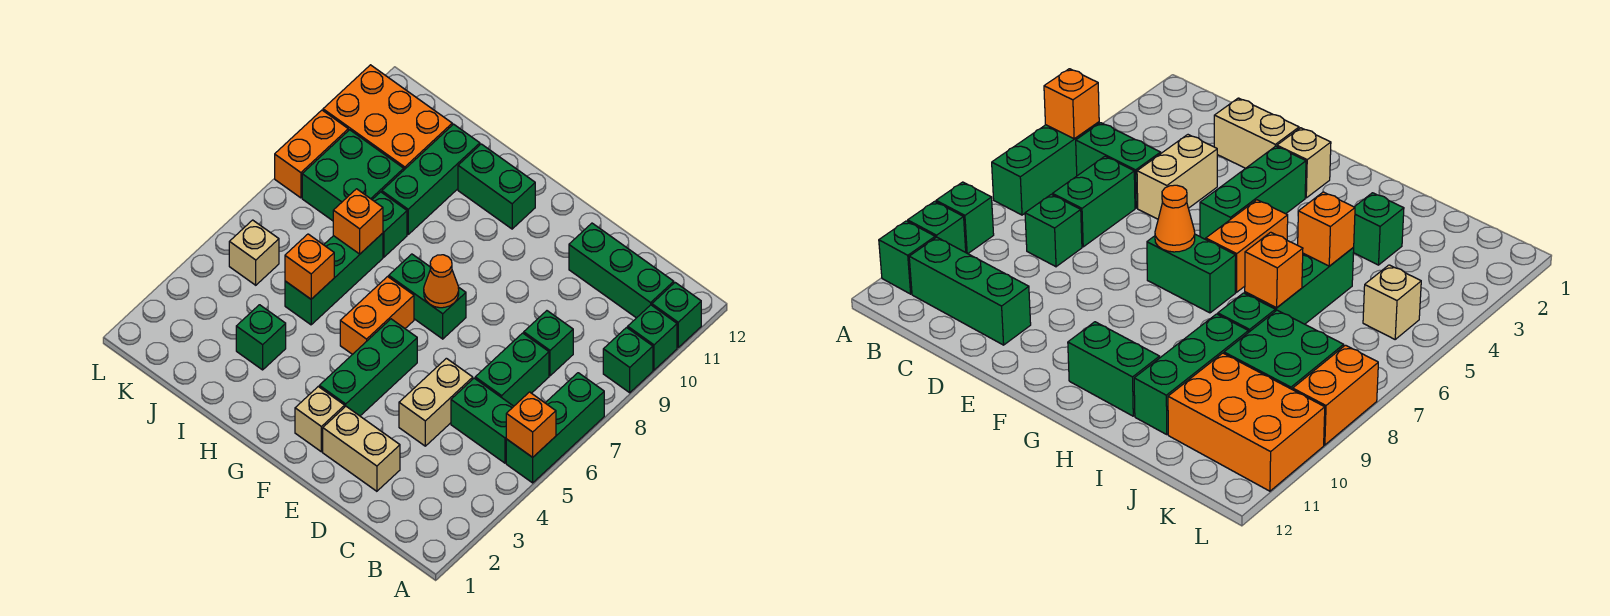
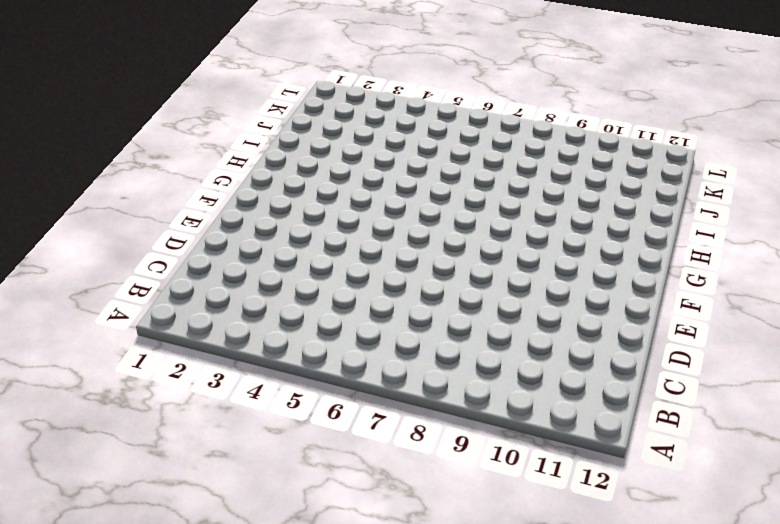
none -> green brick A5:A7 level 1
none -> green brick A9 level 1
none -> green brick A10 level 1

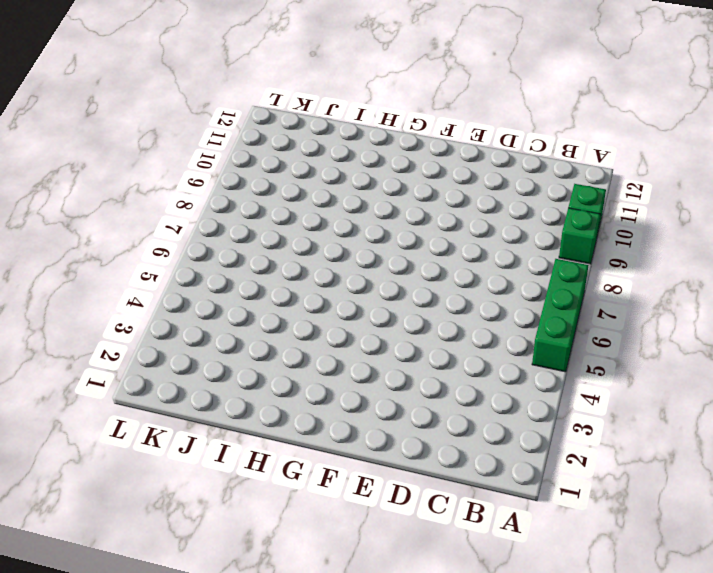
none -> green brick A11 level 1
none -> green brick B5:C5 level 1
none -> green brick B11:D11 level 1

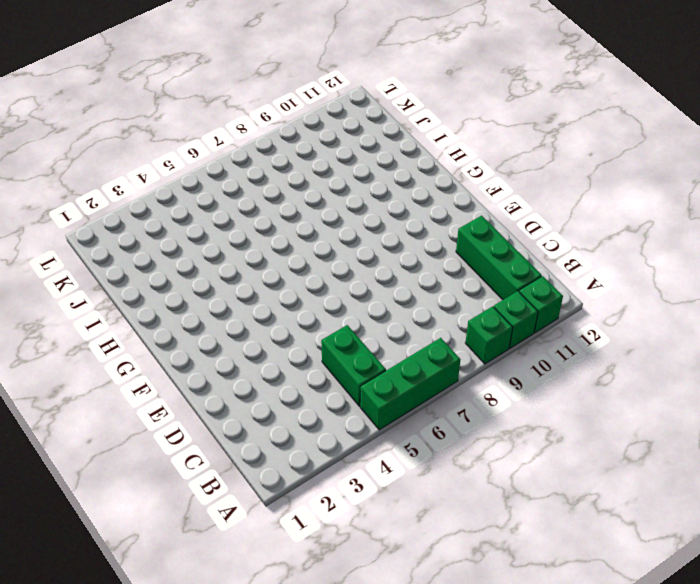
none -> green brick C6:C7 level 1
none -> green brick C8 level 1
none -> tan brick D2:E2 level 1

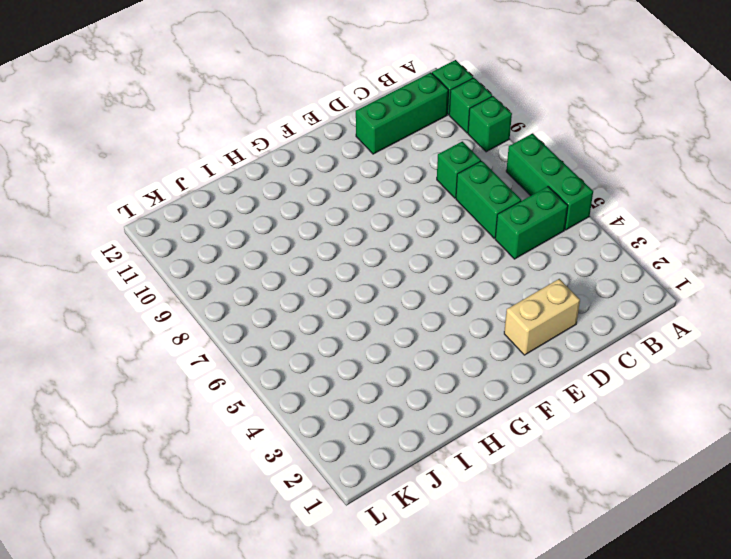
none -> tan brick D4:D5 level 1
none -> tan brick F2 level 1
none -> green brick F3:F5 level 1

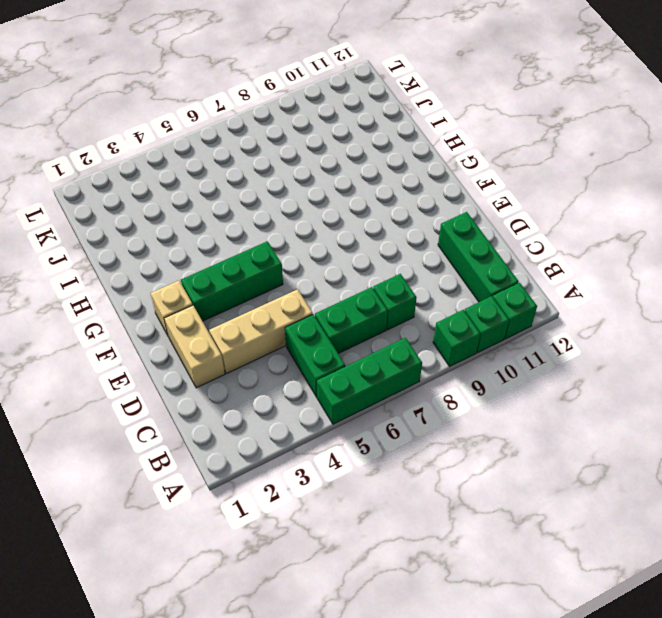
tan brick D3:D5 level 1 -> tan brick D4:D5 level 1
none -> green brick F7:G7 level 1
none -> orange brick G5:G6 level 1
none -> green brick G11:H11 level 1

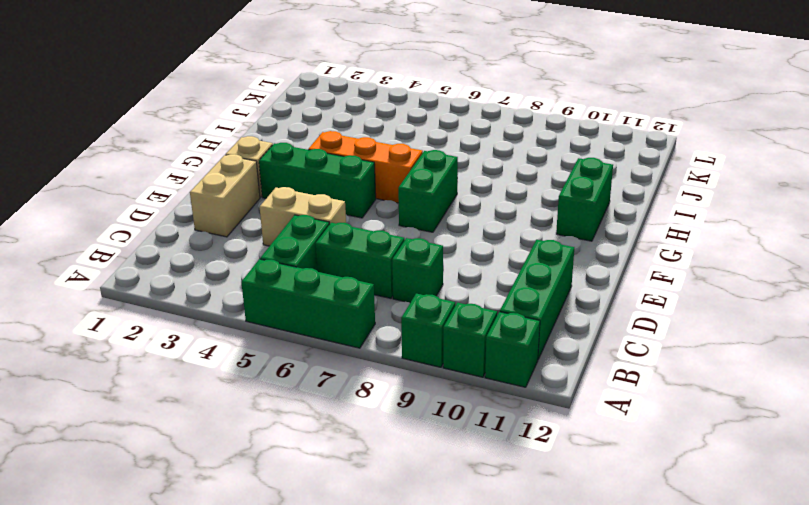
orange brick G4:G6 level 1 -> orange brick G5:G6 level 1
none -> green brick I3 level 1
none -> green brick I5:I7 level 1
none -> green brick I8 level 1

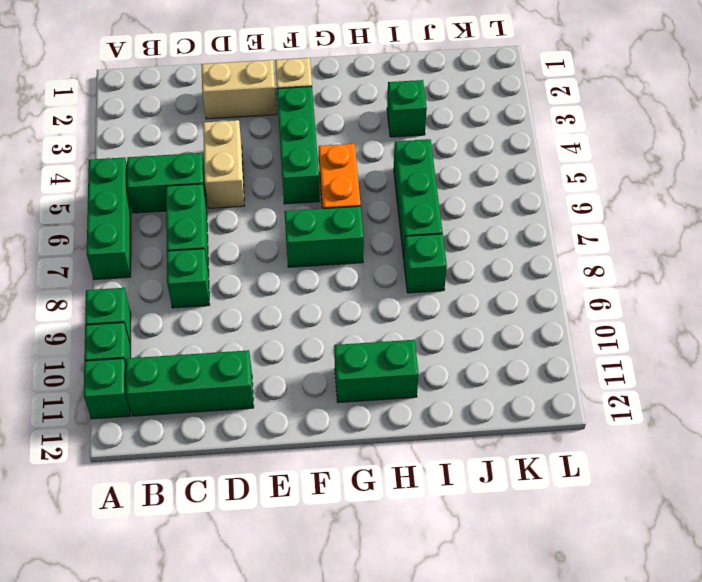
none -> green brick I9:I11 level 1
none -> green brick J8:K9 level 1
none -> orange brick J10:L11 level 1

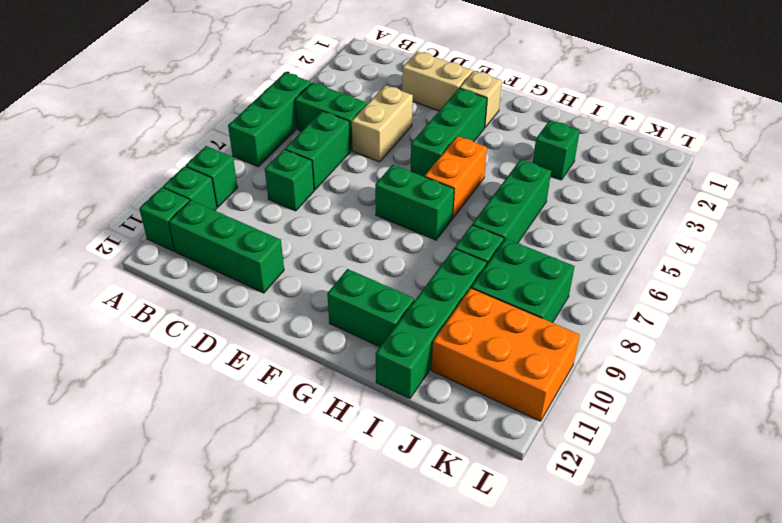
green brick I9:I12 level 1 -> green brick I9:I11 level 1
none -> tan brick K5 level 1
none -> orange brick L8:L9 level 1
none -> orange brick A5 level 2

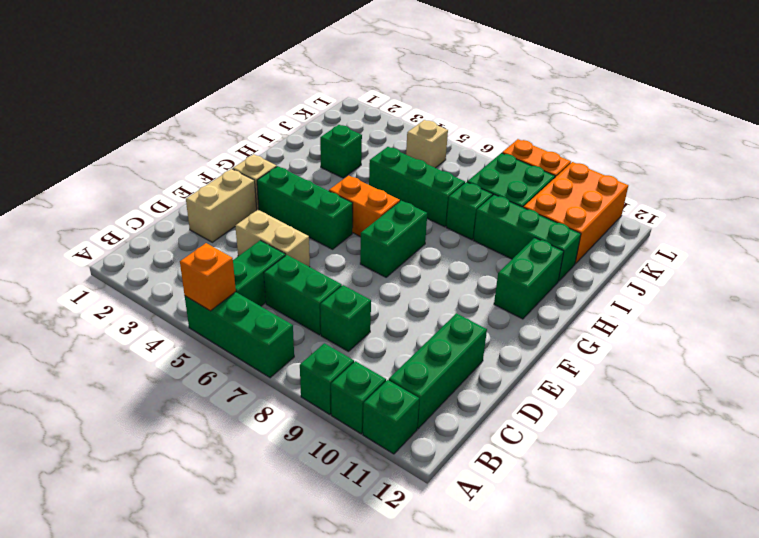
none -> orange cone F7 level 2
none -> orange brick I5 level 2
none -> orange brick I7 level 2

